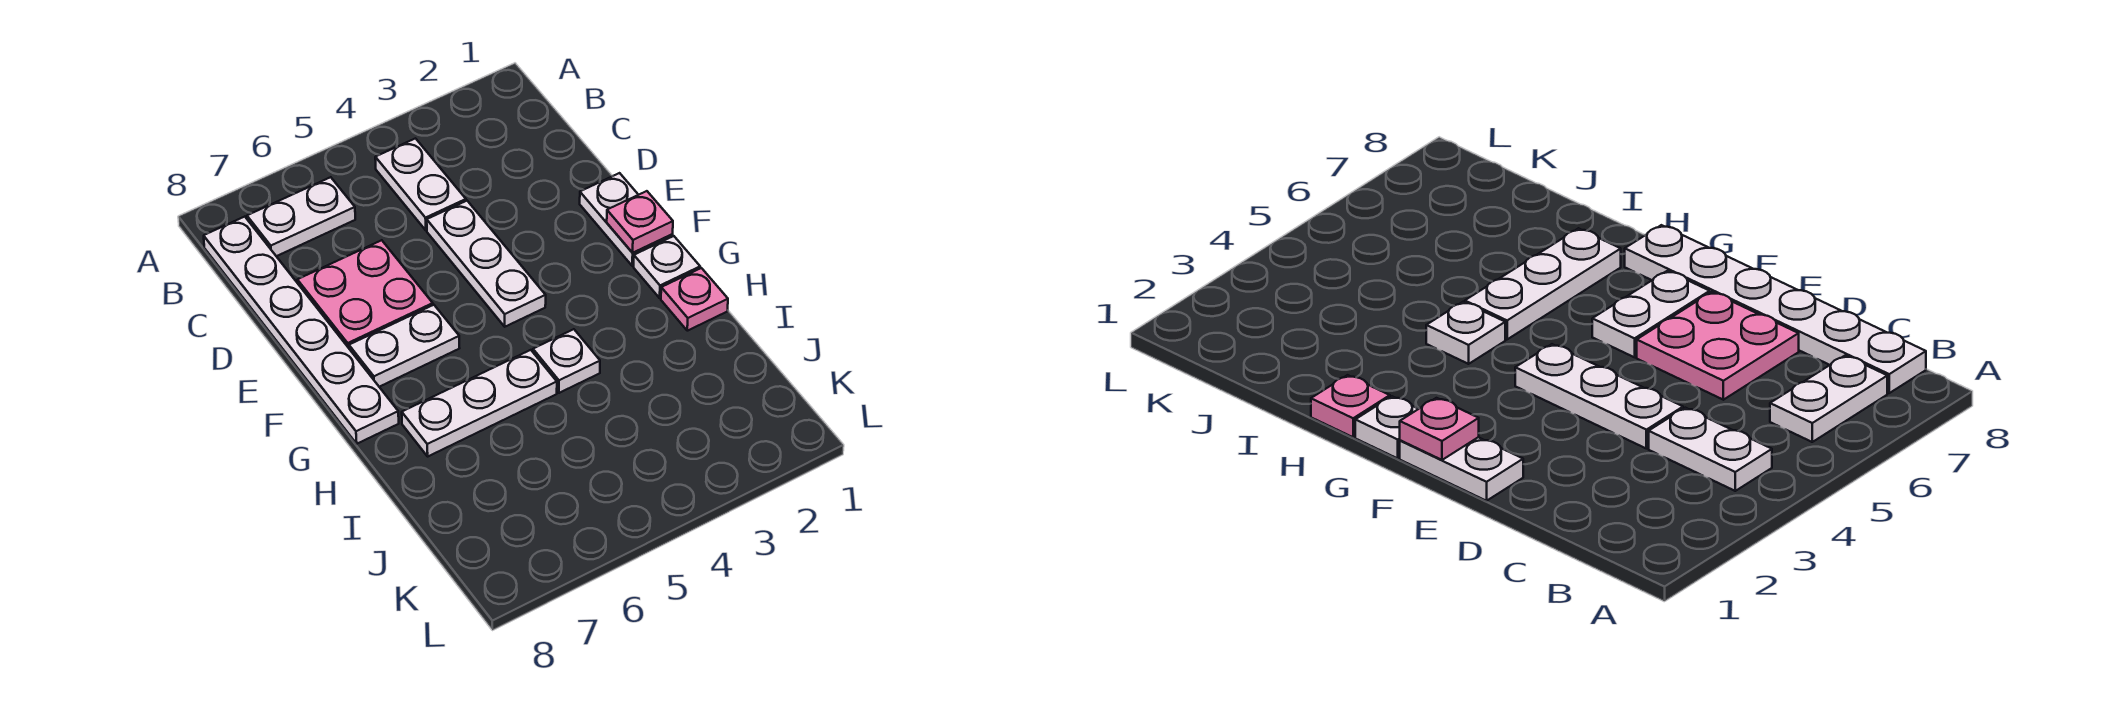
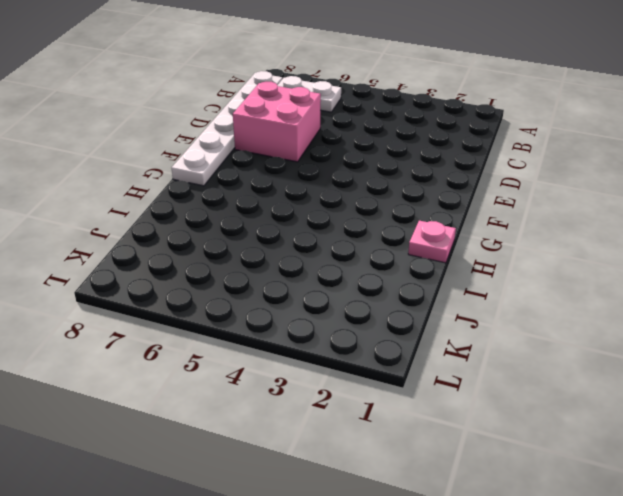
pink brick D6:E7 level 1 -> pink plate D6:E7 level 1
none -> white plate B4:C4 level 1
none -> white plate D4:F4 level 1
none -> white plate E1:F1 level 1

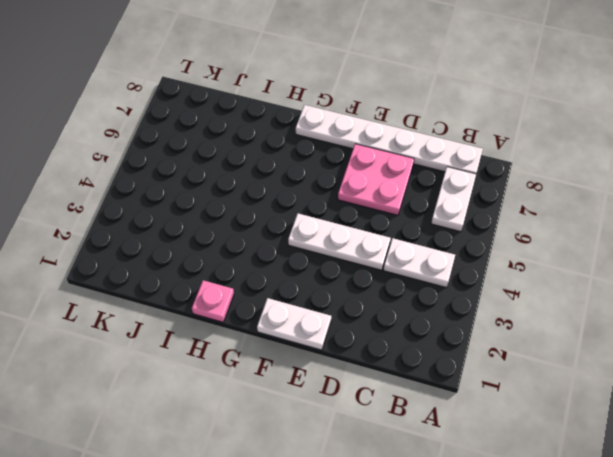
none -> white plate F6:F7 level 1
none -> white plate G1 level 1
none -> white plate H4 level 1

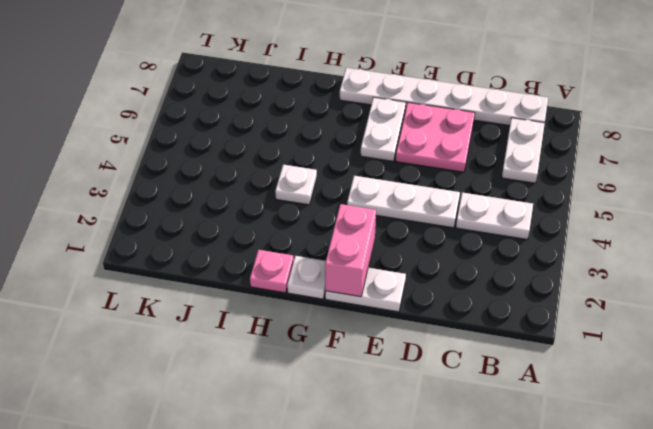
pink brick F1:F2 level 2 -> pink plate F1 level 2
none -> white plate H5:H7 level 1

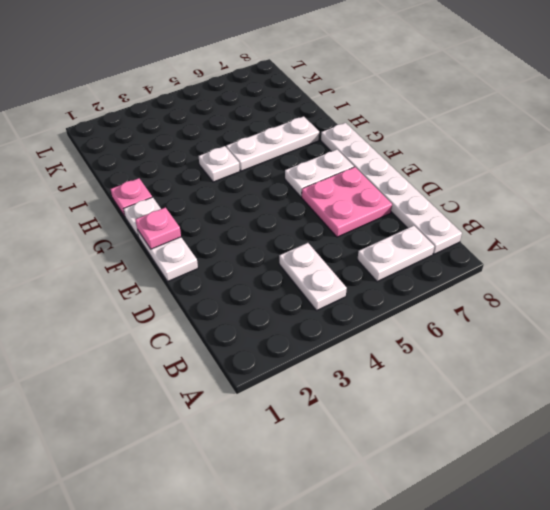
none -> white plate D4:F4 level 1

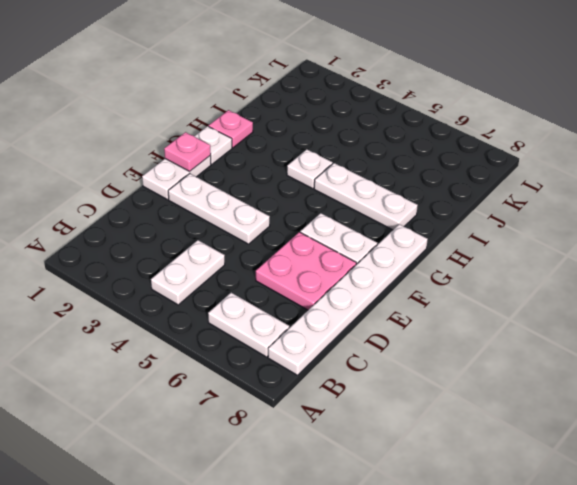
white plate E2:E4 level 1 -> white plate D4:F4 level 1

